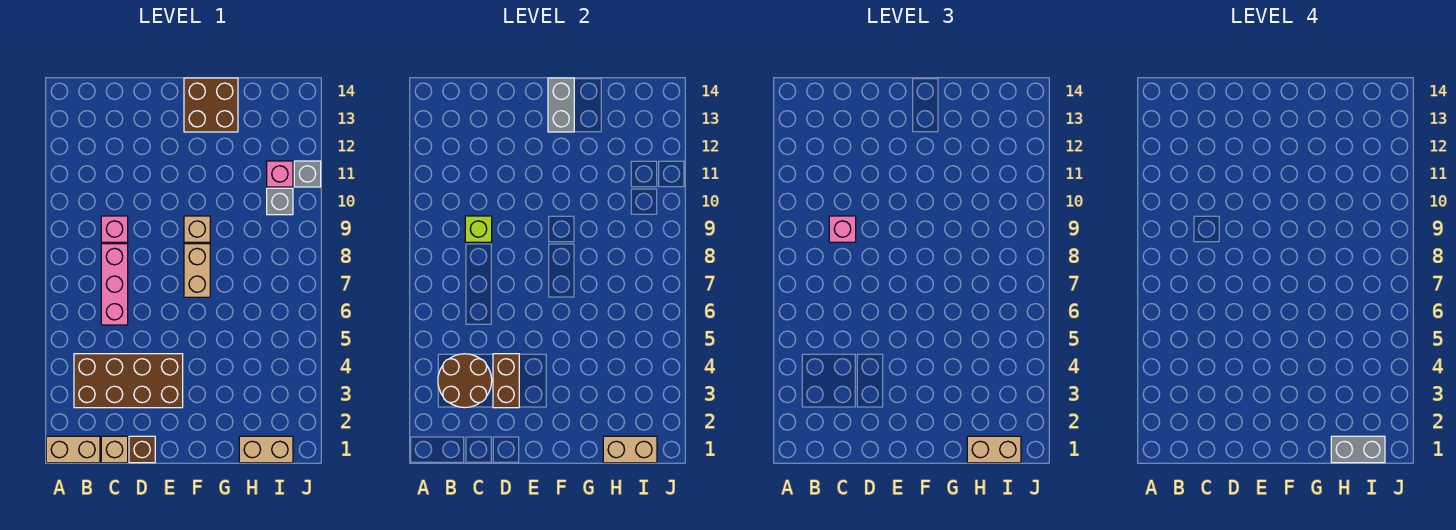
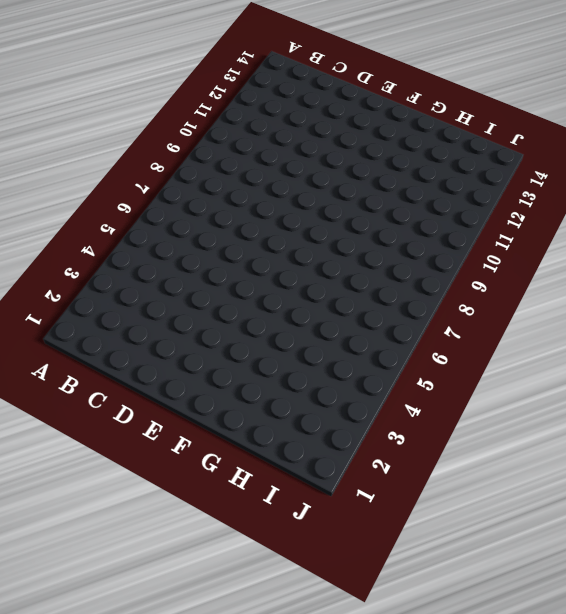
none -> tan brick A1:B1 level 1
none -> brown brick B3:E4 level 1
none -> tan brick C1 level 1

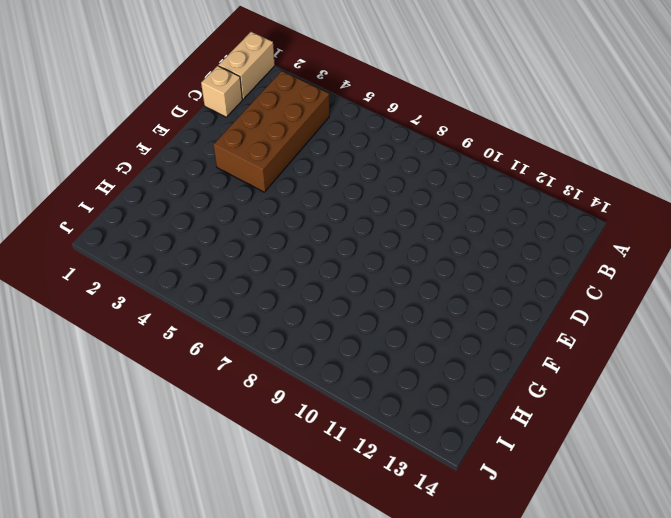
none -> pink brick C6:C8 level 1
none -> pink brick C9 level 1
none -> brown brick D1 level 1

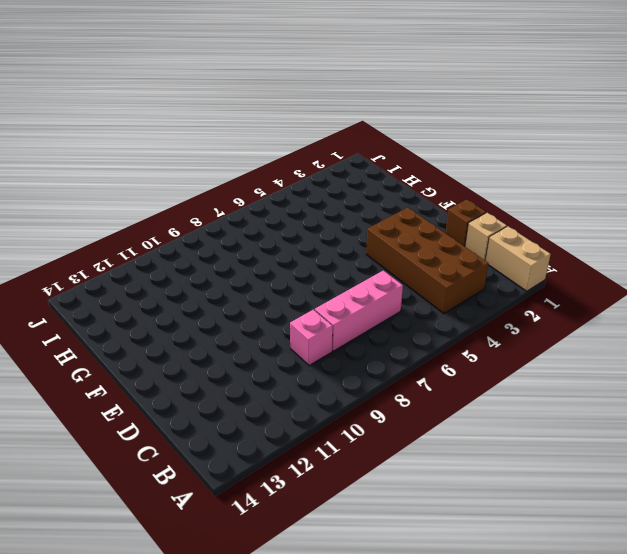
none -> tan brick F7:F8 level 1
none -> tan brick F9 level 1
none -> brown brick F13:G14 level 1

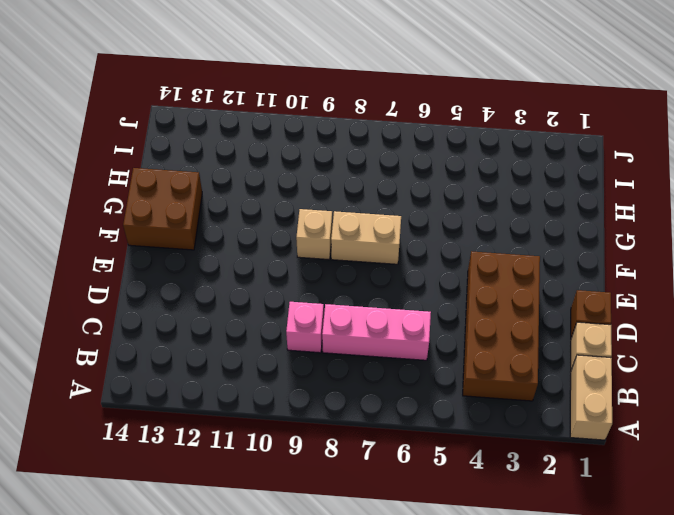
none -> tan brick H1:I1 level 1
none -> grey brick I10 level 1
none -> pink brick I11 level 1

